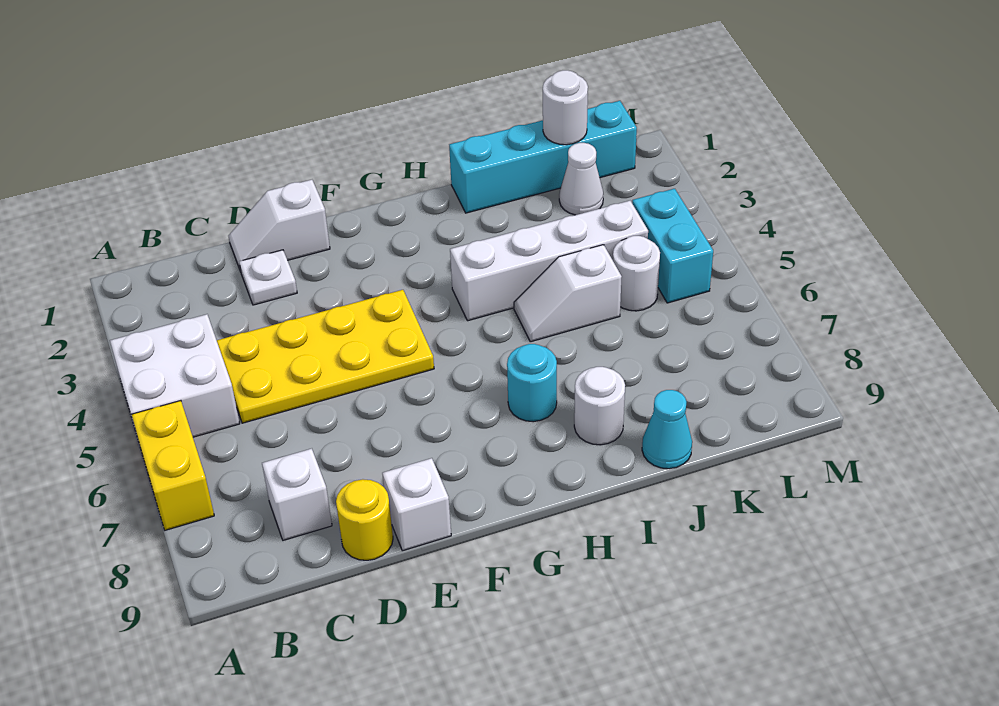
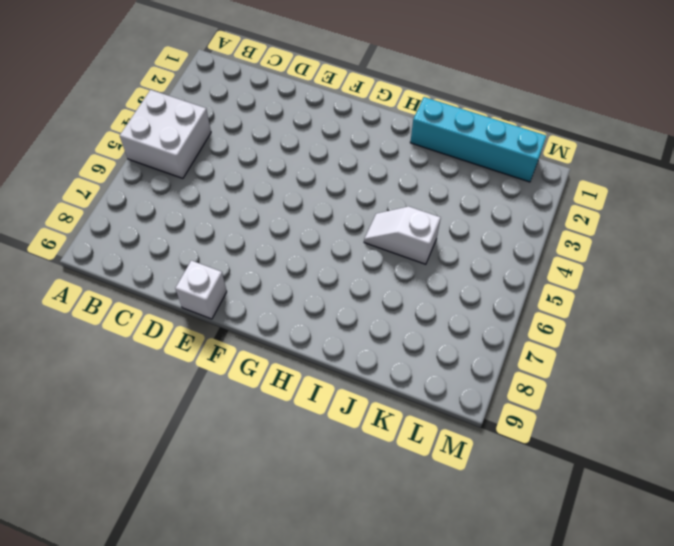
none -> yellow brick A6:A7 level 1
none -> yellow plate C4:F5 level 1
none -> white brick C8 level 1

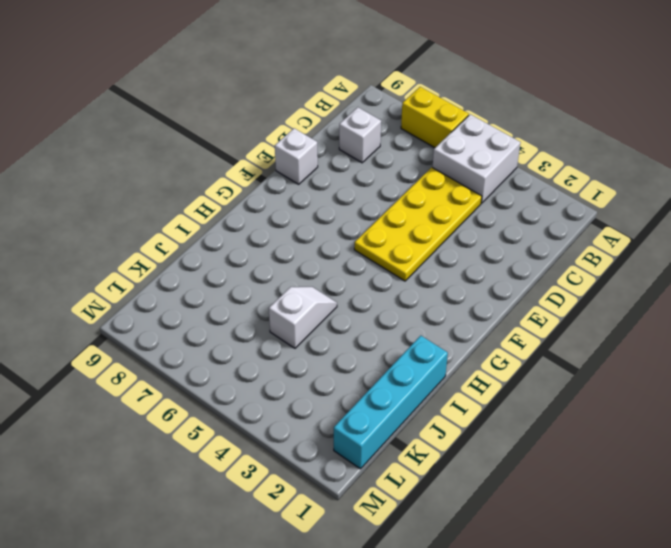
none -> white slope D1:E1 level 1 top E
none -> white plate D2 level 1
none -> yellow round brick D9 level 1

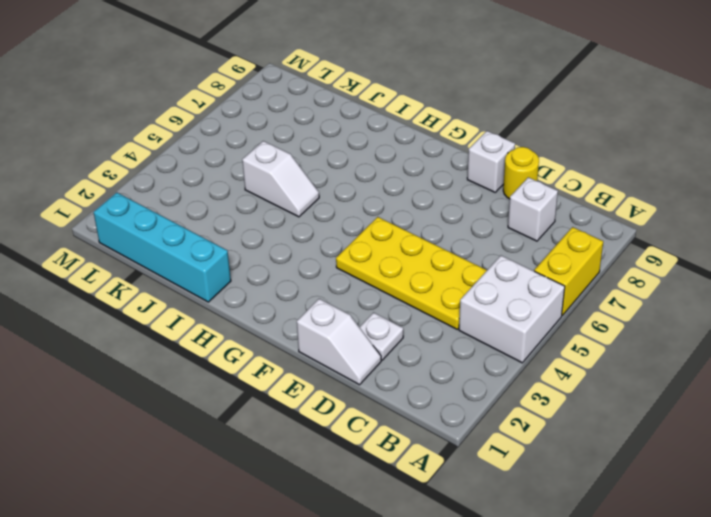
none -> white brick H4:K4 level 1
none -> cyan round brick H7 level 1
none -> white round brick I8 level 1

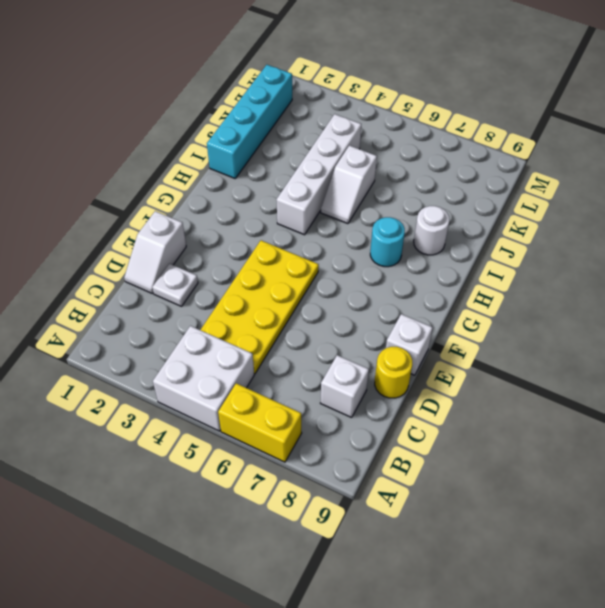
none -> cyan cone J9 level 1
none -> white cone K2 level 1
none -> white round brick K5 level 1

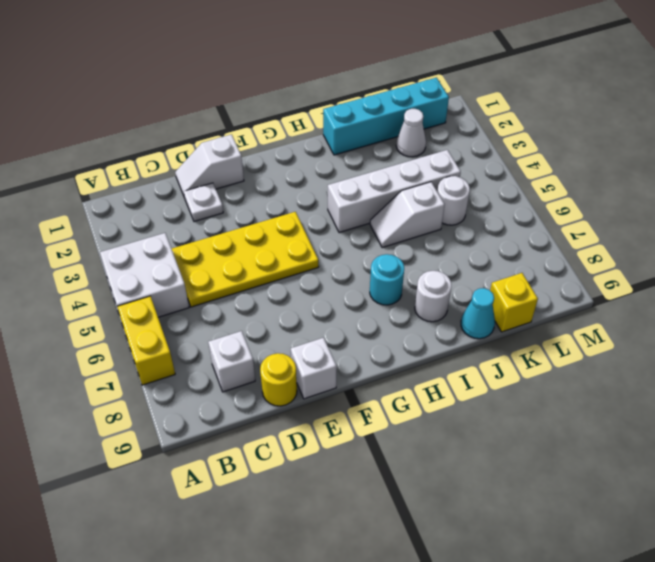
yellow brick K9 level 1 -> none
none -> cyan brick L4:L5 level 1
none -> white round brick K1 level 2

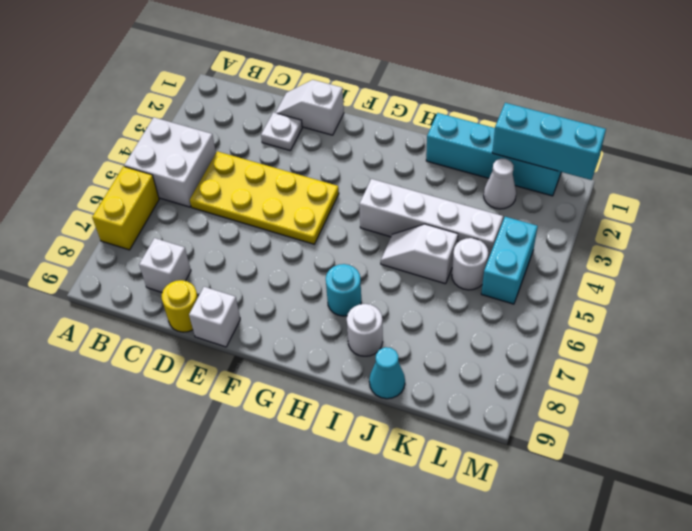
cyan brick K1:M1 level 2 -> white round brick K1 level 2

